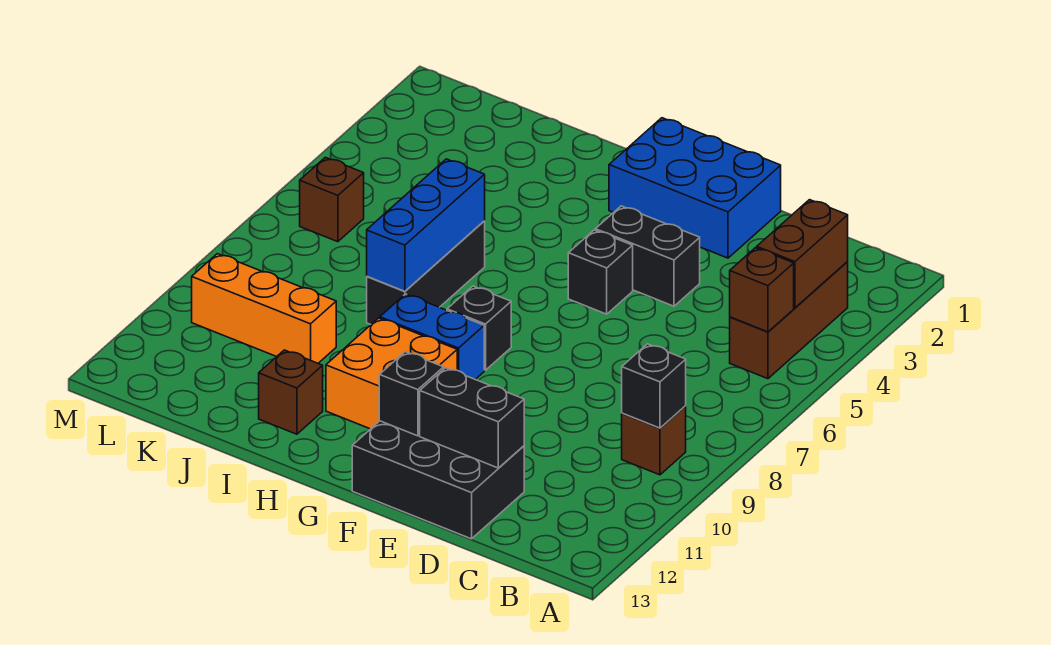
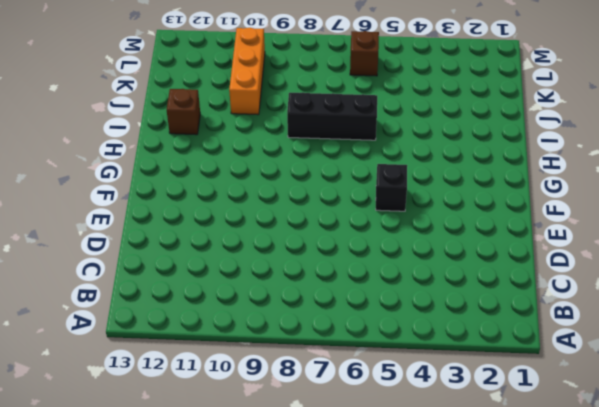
none -> brown brick B3:B5 level 1
none -> brown brick B9 level 1
none -> black brick D12:F13 level 1

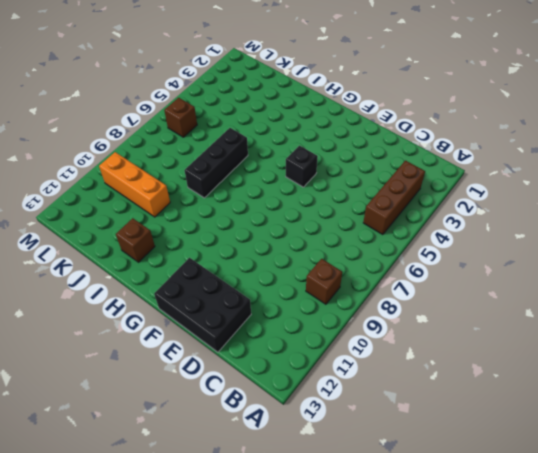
none -> blue brick E1:G2 level 1
none -> black brick E4:F4 level 1
none -> black brick G8 level 1

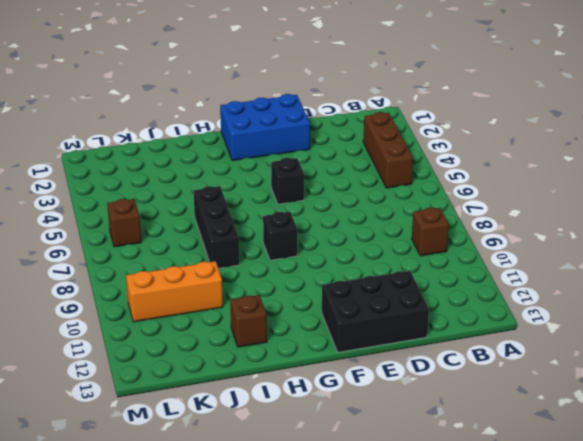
none -> black brick E4:F4 level 1
none -> blue brick G9:H9 level 1
none -> orange brick G10:H11 level 1

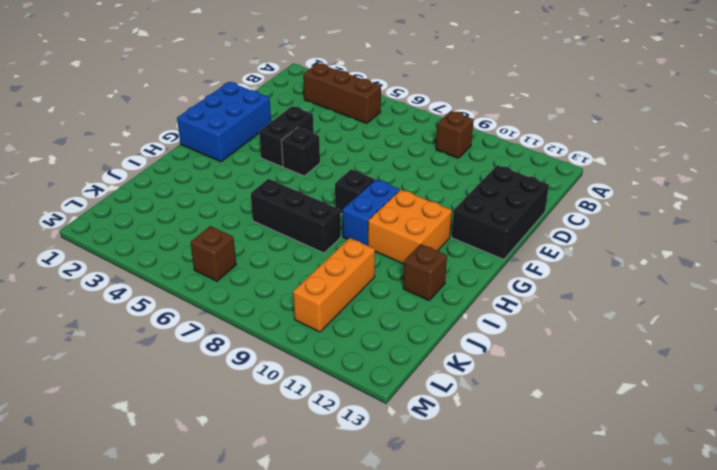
none -> brown brick B3:B4 level 2
none -> brown brick B5 level 2
none -> black brick B9 level 2

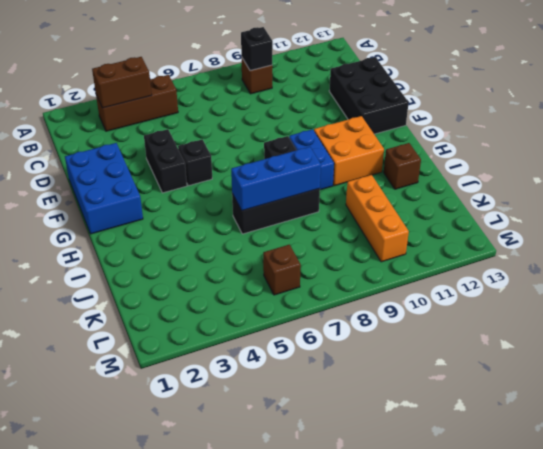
none -> brown brick B5 level 2
none -> black brick D12:E12 level 2
none -> black brick F12 level 2

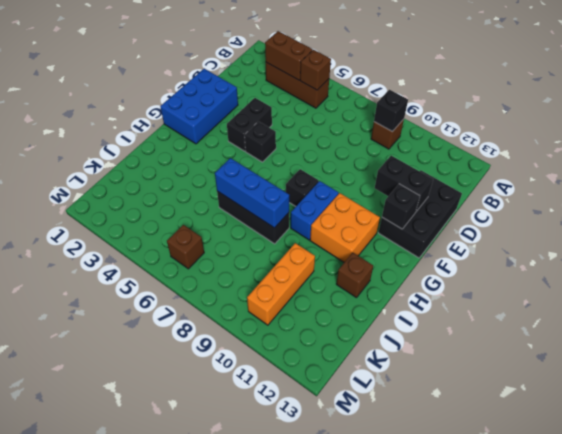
black brick E11:E12 level 2 -> black brick D12:E12 level 2

